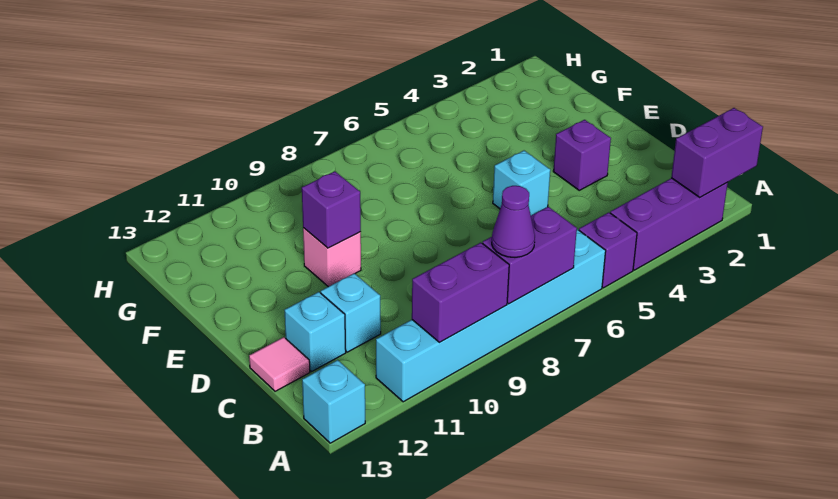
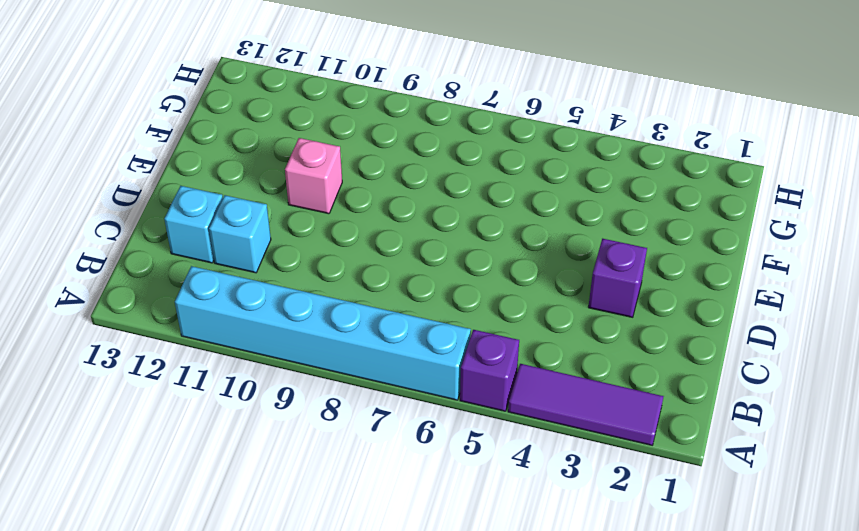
purple tile A2:A4 level 1 -> purple brick A2:A4 level 1
none -> cyan brick A13 level 1
none -> pink tile C13 level 1
none -> cyan brick D5 level 1

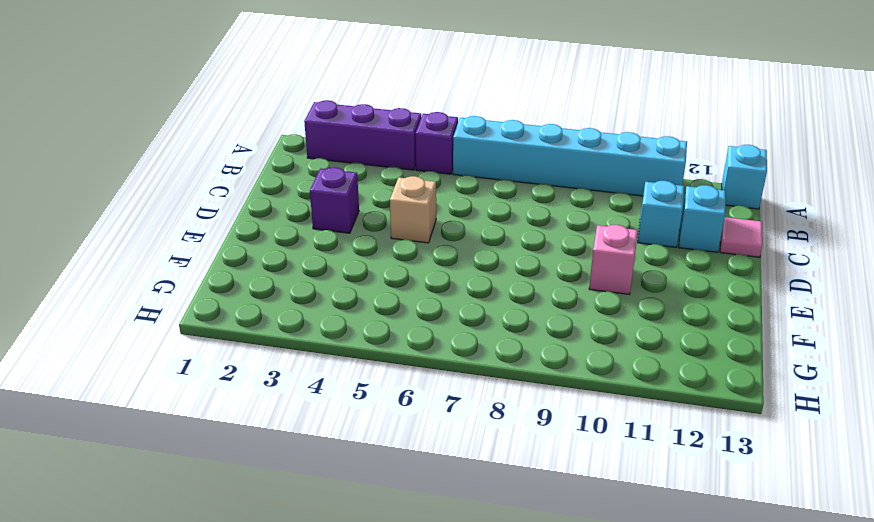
tan brick D5 level 1 -> cyan brick D5 level 1
none -> purple brick A1:A2 level 2
none -> purple brick A7:A8 level 2
none -> purple brick A9:A10 level 2

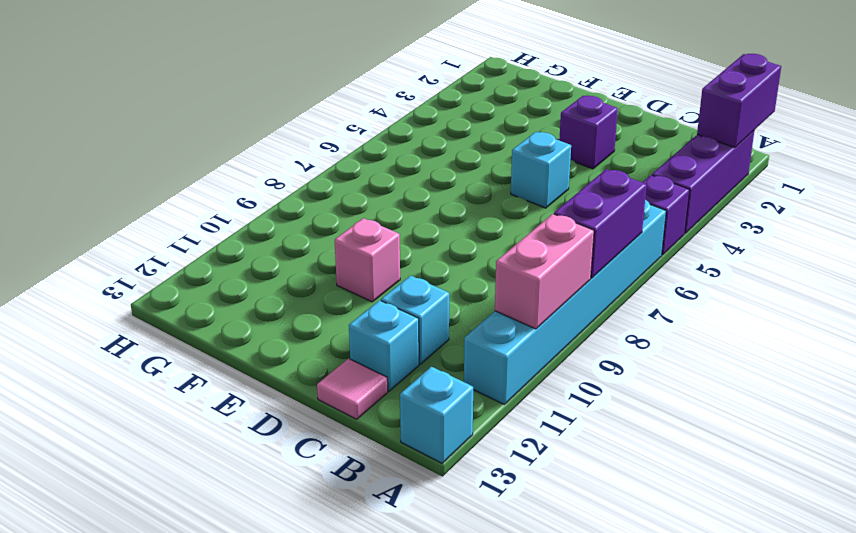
pink brick A9:A10 level 2 -> purple brick A9:A10 level 2
none -> purple brick E10 level 2
none -> purple cone A8 level 3

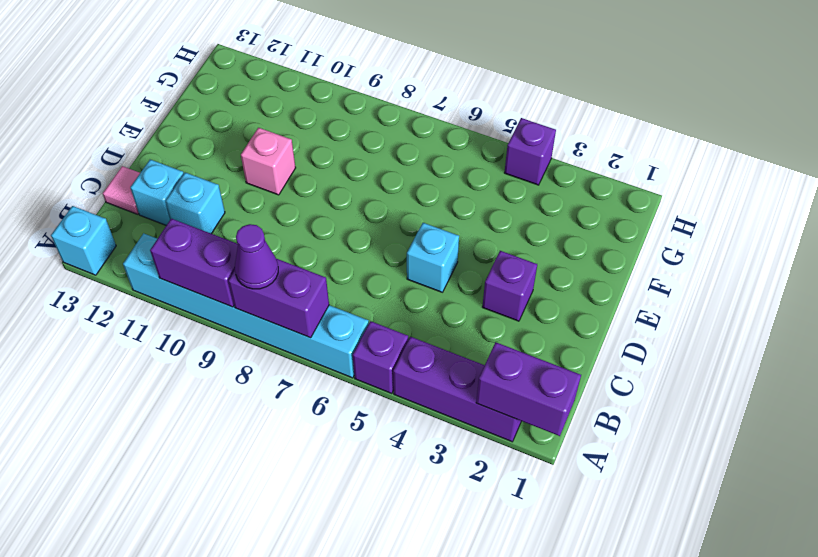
purple brick H4 level 1 -> purple brick E10 level 2

